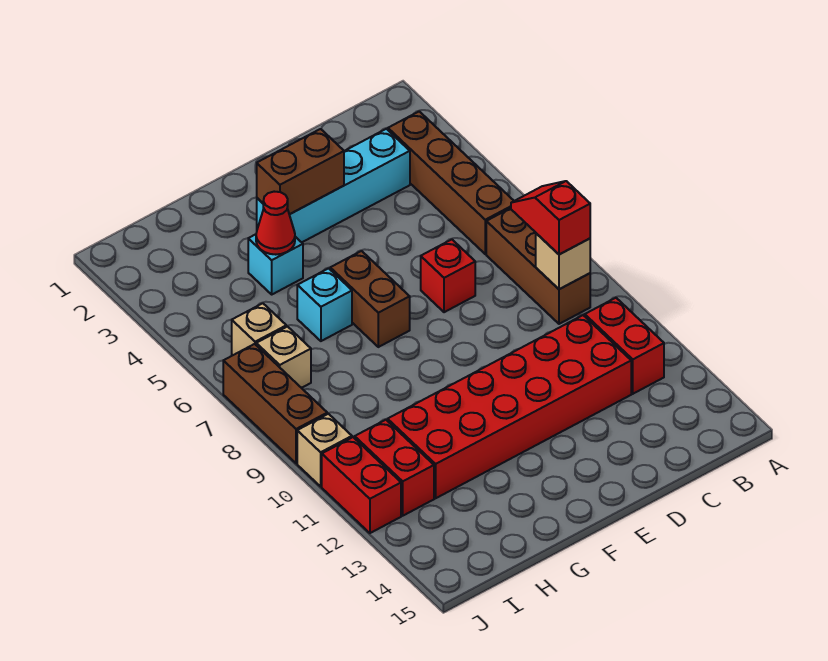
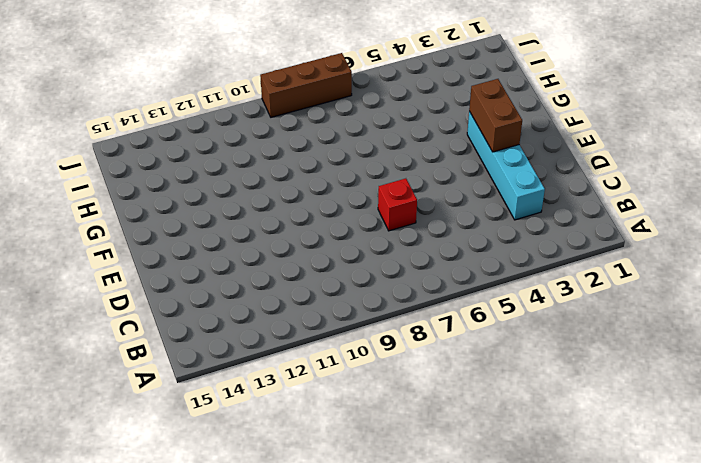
none -> brown brick B3:B6 level 1
none -> brown brick B7:B9 level 1
none -> red brick B11:B12 level 1

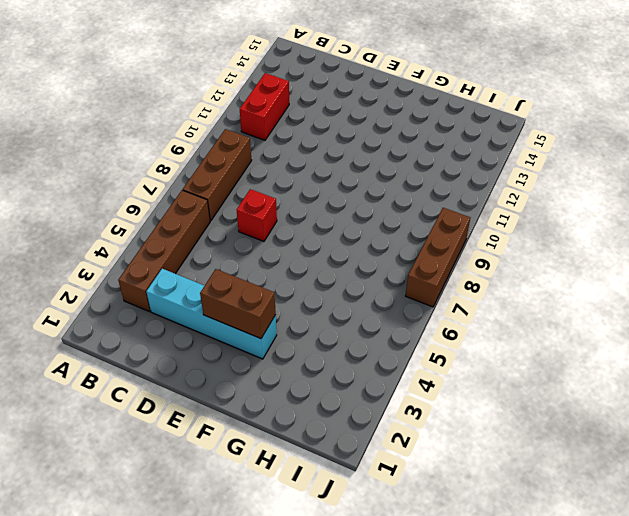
none -> red brick C11:H12 level 1
none -> brown brick F6:F7 level 1
none -> cyan brick G4 level 1

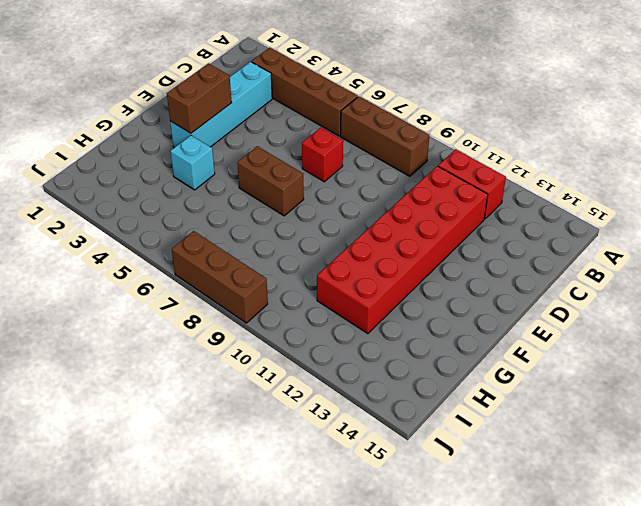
none -> cyan brick G6 level 1
none -> tan brick I6 level 1
none -> tan brick I7 level 1

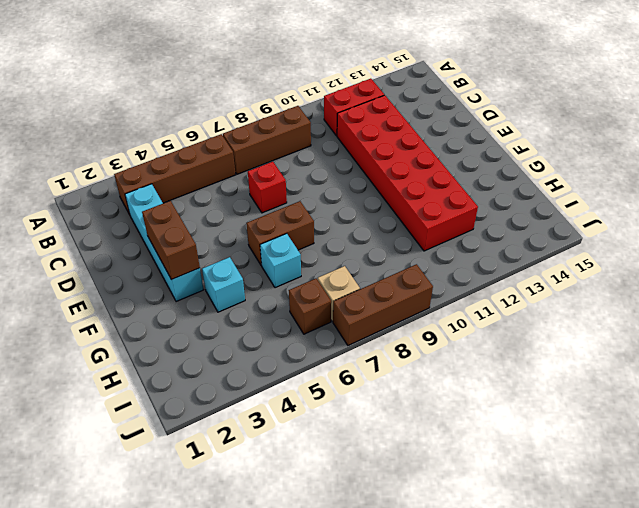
brown brick I6 level 1 -> tan brick I6 level 1
none -> red brick I11:I12 level 1
none -> tan brick J10 level 1
none -> red brick J11:J12 level 1

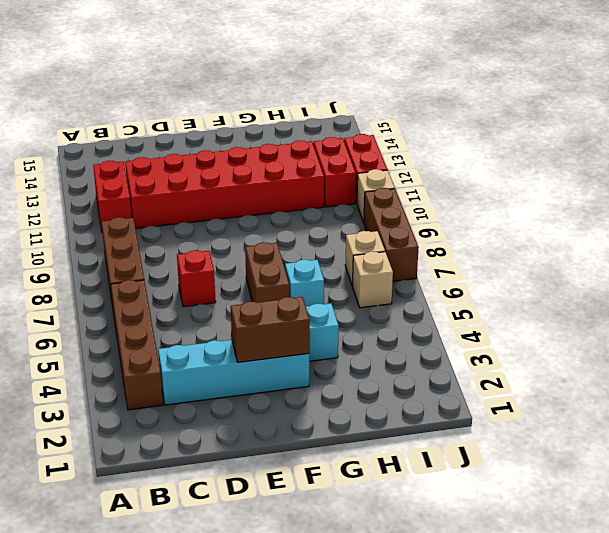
none -> tan brick B9 level 2
none -> red cone G4 level 2
none -> red slope B8:B9 level 3 top 9

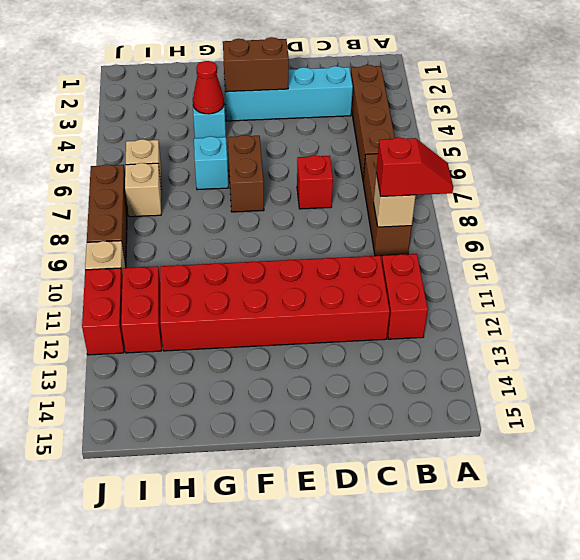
red slope A9:B9 level 3 top B -> red slope B8:B9 level 3 top 9

